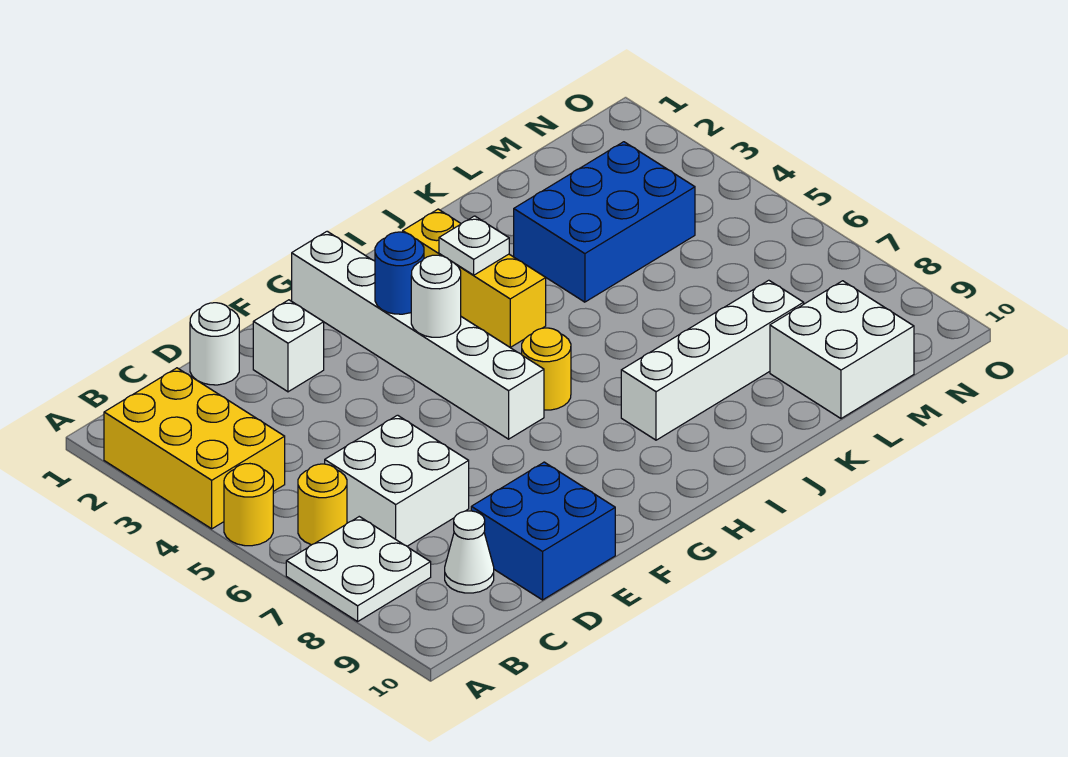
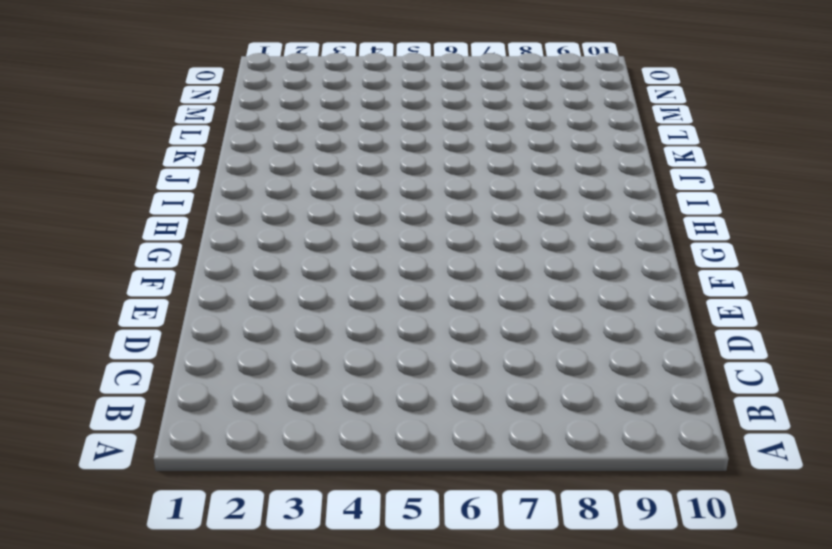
none -> yellow brick A2:B4 level 1
none -> yellow round brick A5 level 1
none -> white plate A7:B8 level 1

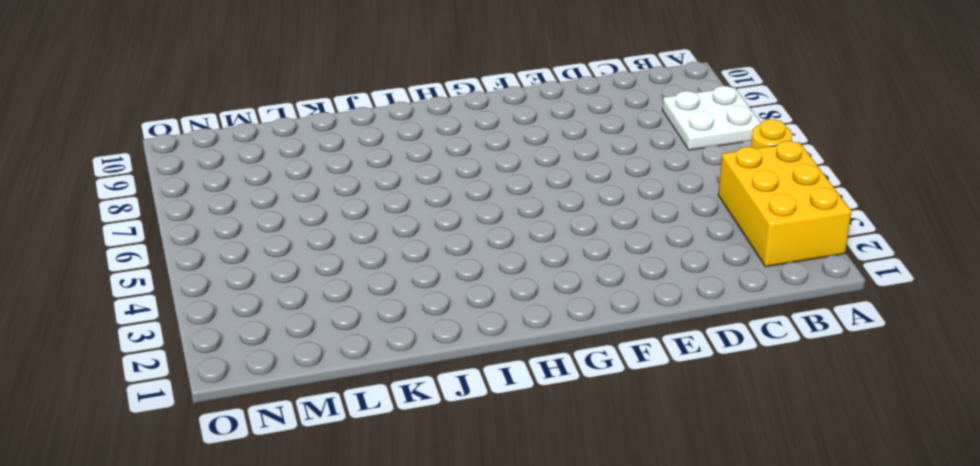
none -> yellow round brick B6 level 1
none -> white brick C6:D7 level 1
none -> white cone C9 level 1

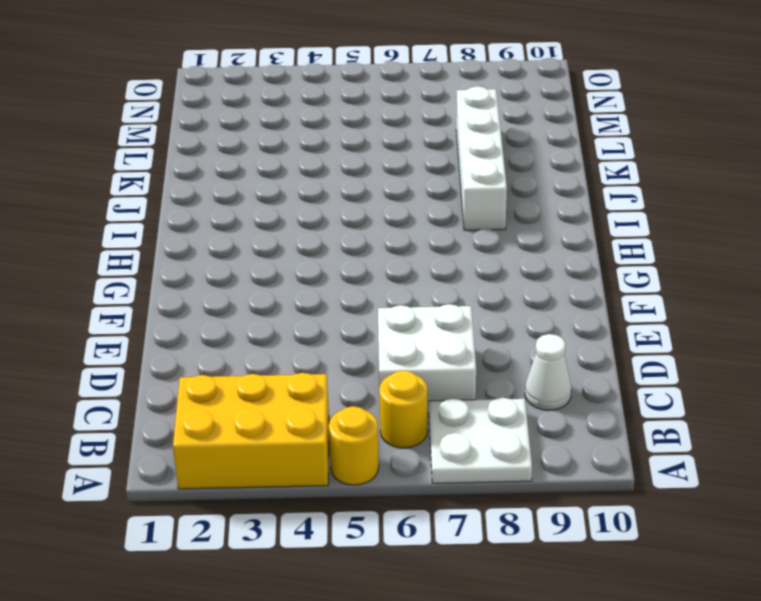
none -> white round brick D1 level 1
none -> blue brick D9:E10 level 1
none -> white brick E2 level 1

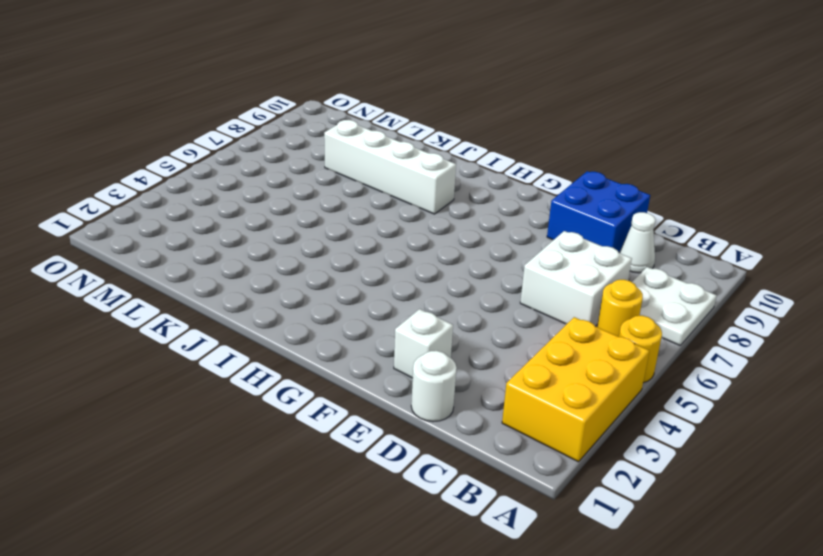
none -> white brick G1:G6 level 1
none -> yellow round brick H6 level 1
none -> yellow brick I2:I4 level 1

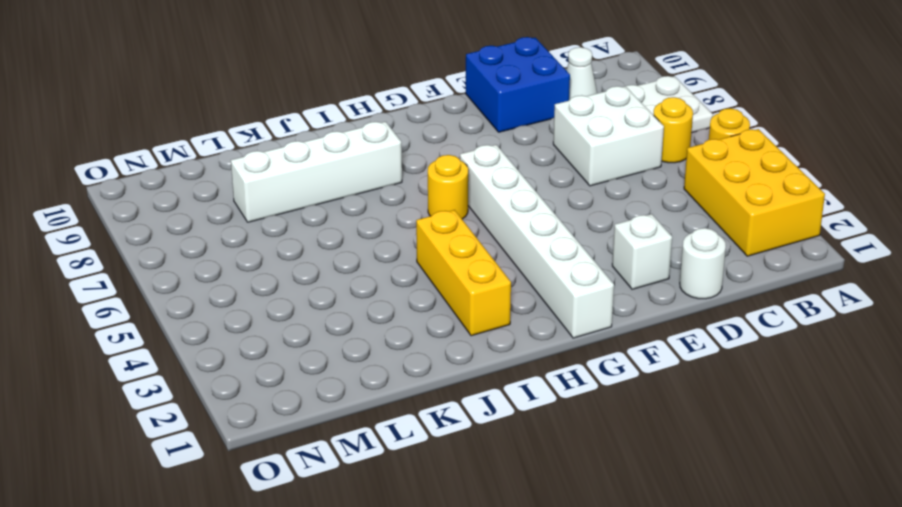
none -> blue brick K3:M4 level 1
none -> white brick L9:M10 level 1
none -> blue round brick G3 level 2

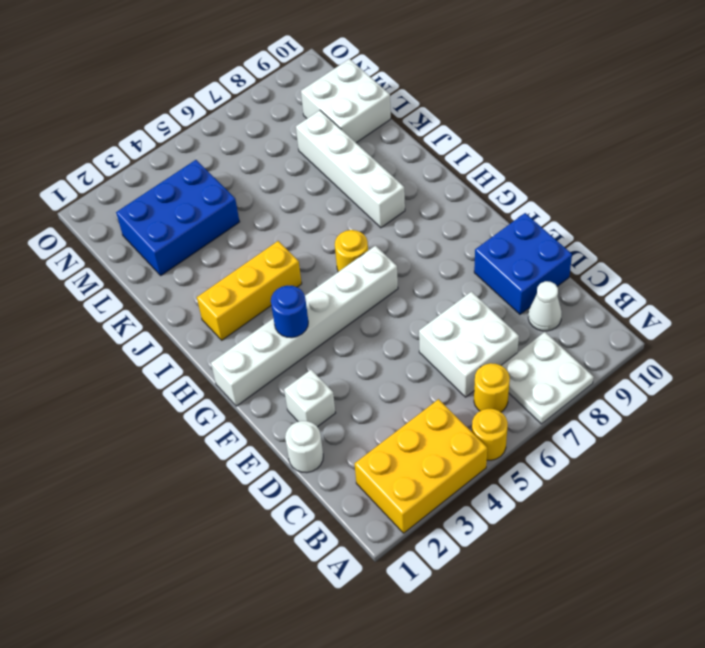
blue brick L2:M4 level 1 -> blue brick K3:M4 level 1
none -> white round brick G4 level 2
none -> white plate I3 level 2

